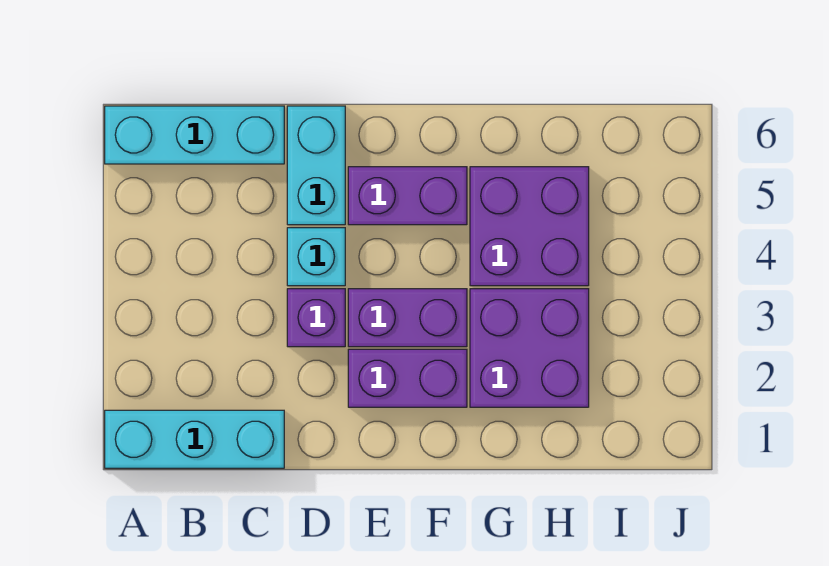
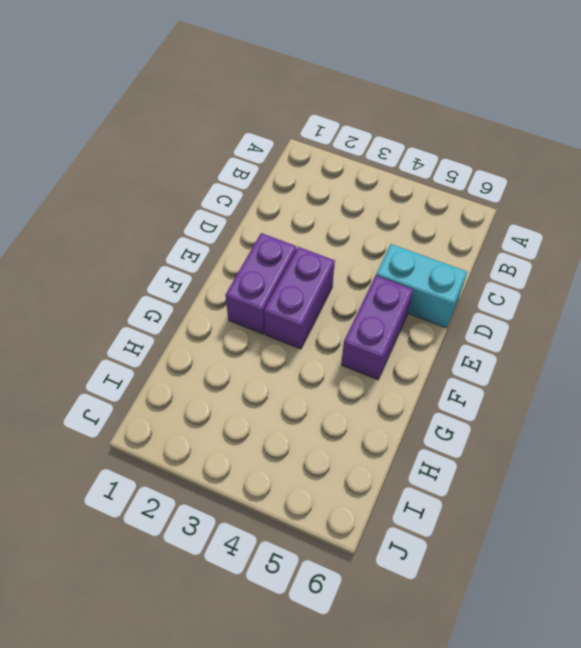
none -> cyan brick A1:C1 level 1
none -> cyan brick A6:C6 level 1

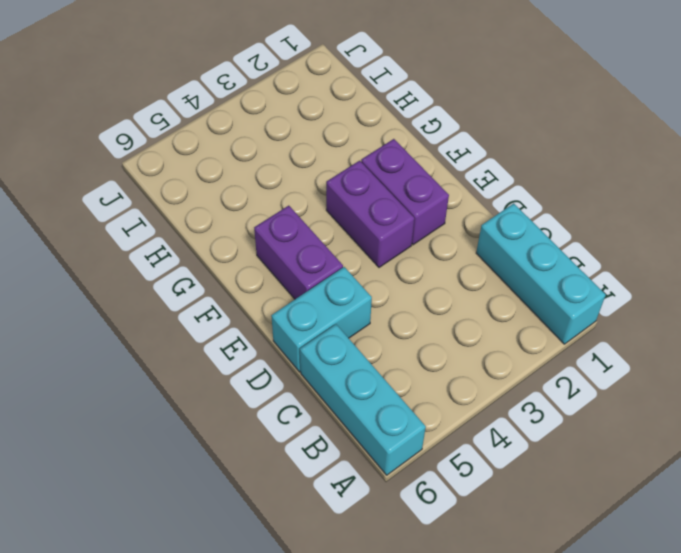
none -> purple brick D3 level 1
none -> cyan brick D4 level 1

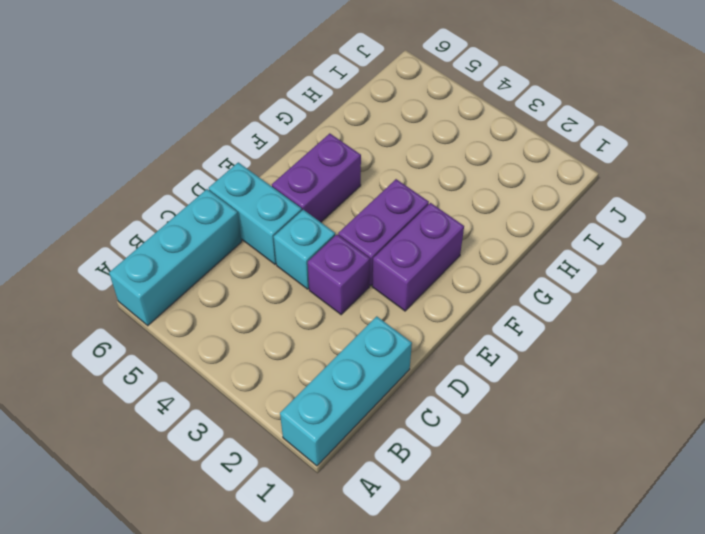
none -> purple brick G2:H3 level 1
none -> purple brick G4:H5 level 1

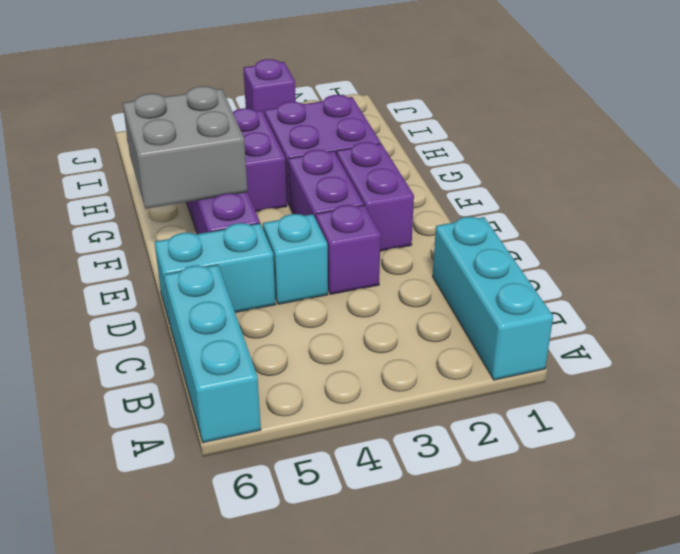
grey brick F5:G6 level 2 -> none
purple brick J3 level 1 -> none

